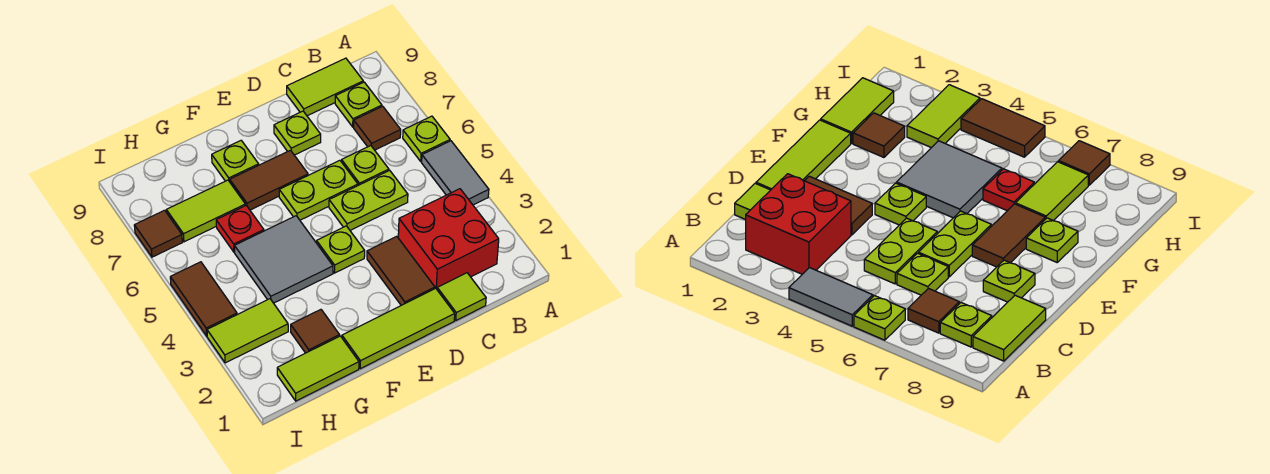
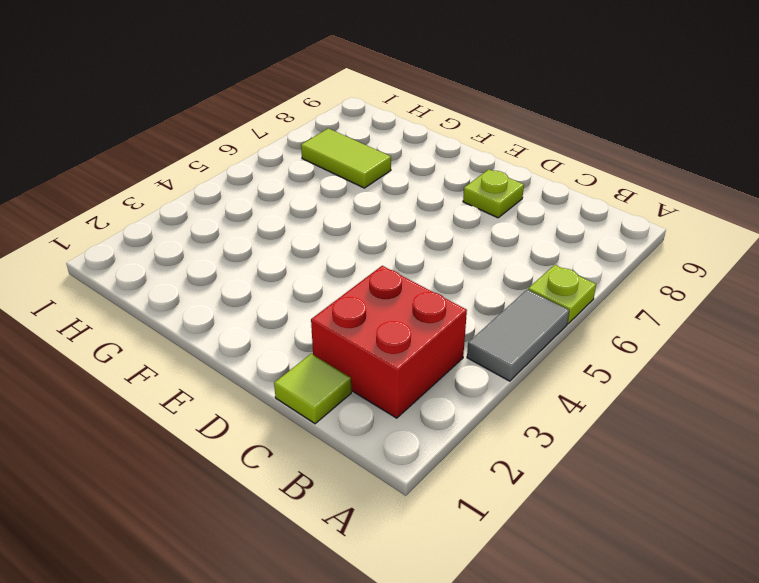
none -> brown tile B7 level 1
none -> lime plate B8 level 1
none -> lime tile B9:C9 level 1

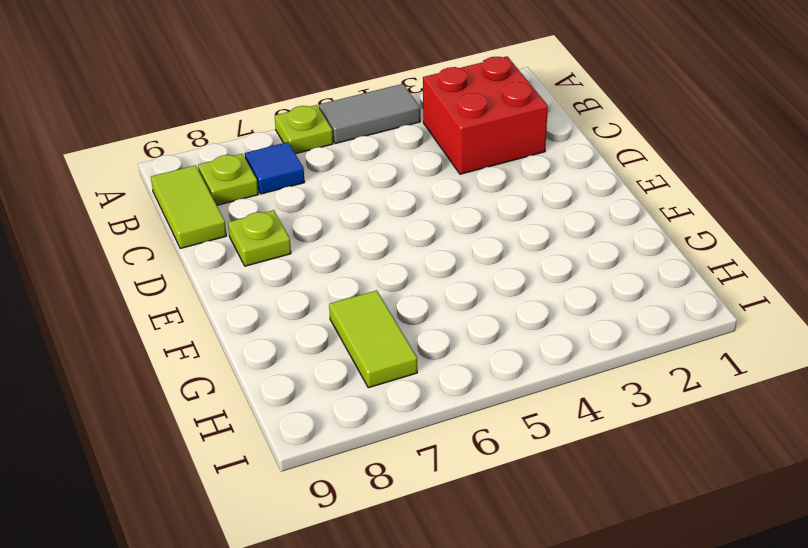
blue tile B7 level 1 -> brown tile B7 level 1
none -> lime tile C1 level 1
none -> lime plate C5:D5 level 1
none -> lime plate C6 level 1

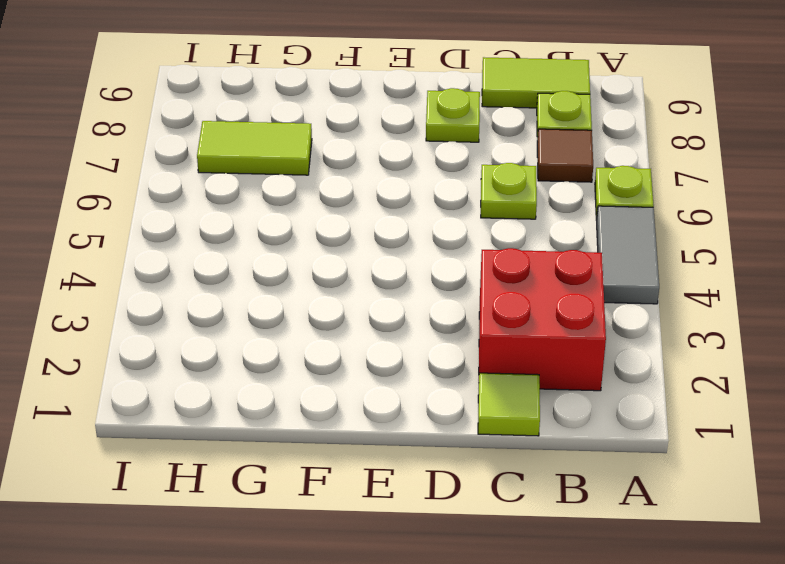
none -> lime plate C5:D5 level 1
none -> lime tile D1:F1 level 1
none -> brown tile D2:D3 level 1

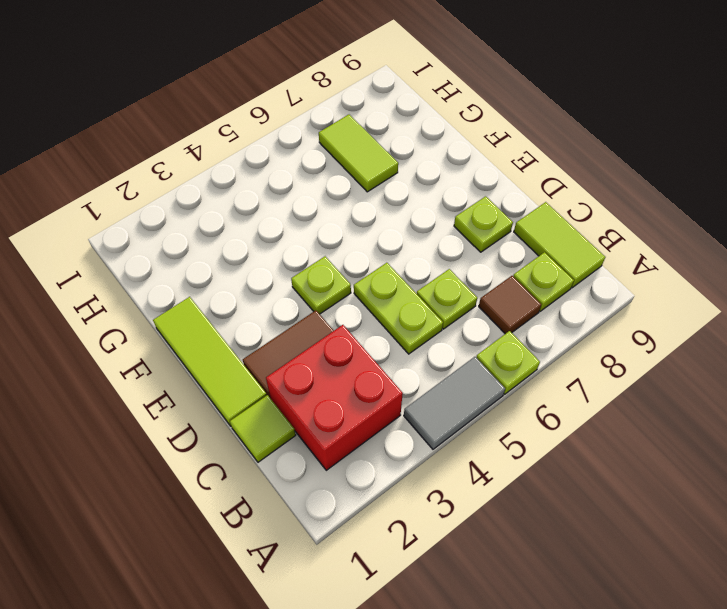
none -> lime plate D6:E6 level 1
none -> brown tile E7:F7 level 1
none -> grey tile F4:G5 level 1

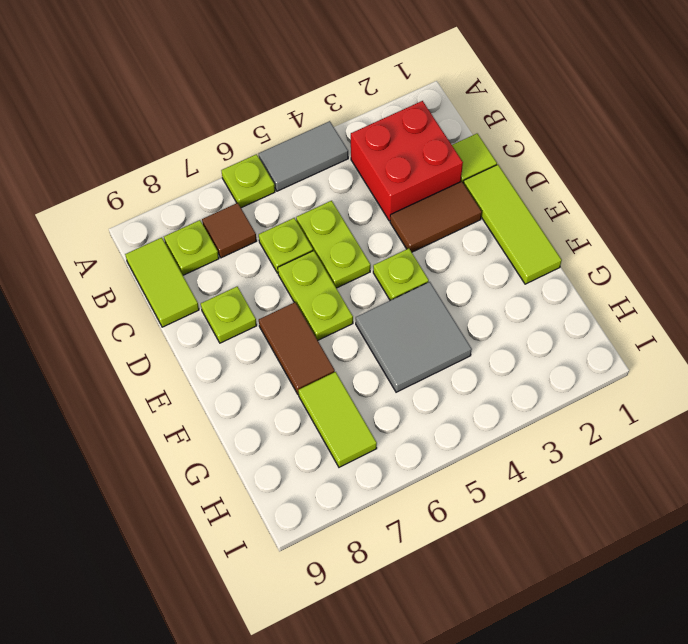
none -> lime plate F8 level 1
none -> lime tile G1:H1 level 1
none -> brown tile G2 level 1

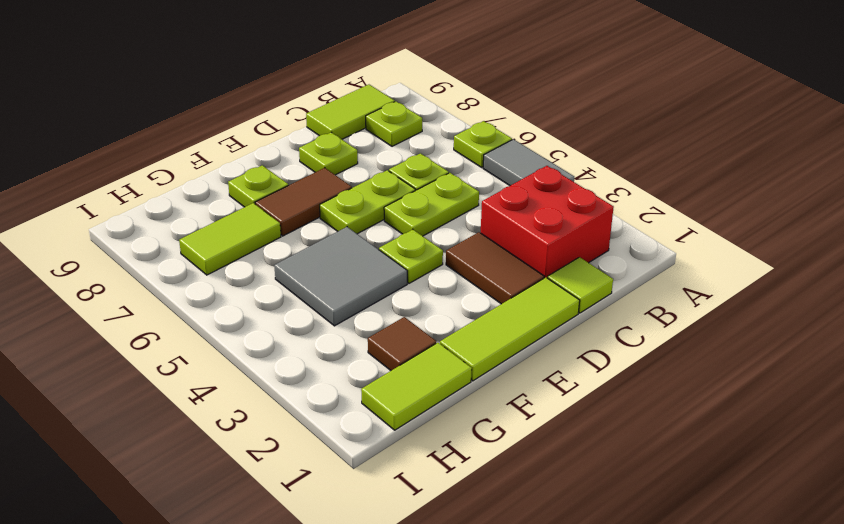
none -> brown tile B7 level 1
none -> red plate G6 level 1
none -> lime tile H3:I3 level 1

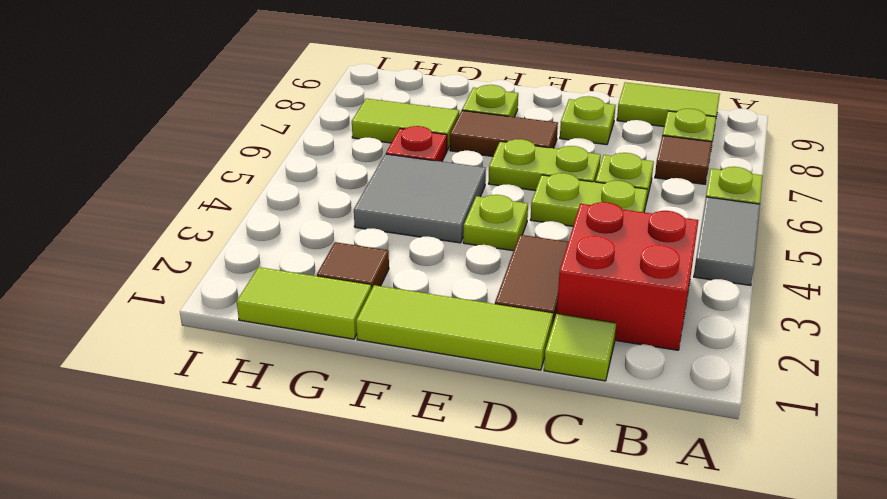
none -> lime tile H3:I3 level 1
none -> brown tile I4:I5 level 1
none -> brown tile I7 level 1

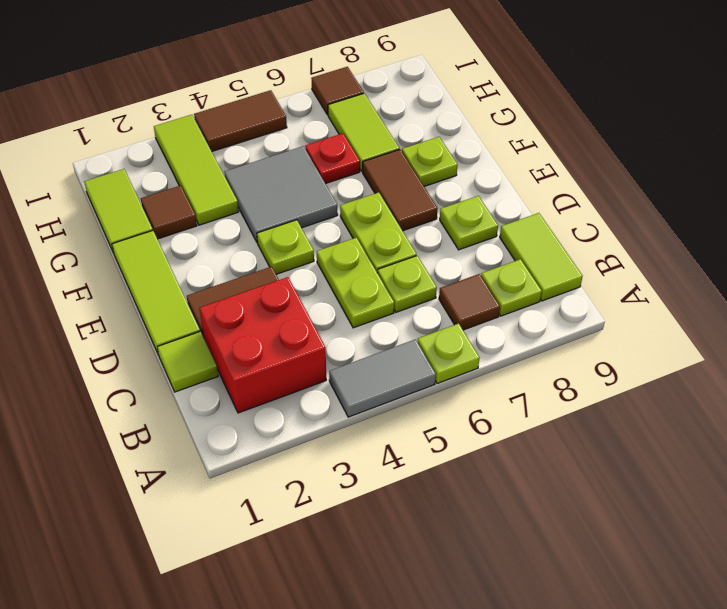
lime tile G3:I3 level 1 -> lime tile H3:I3 level 1

